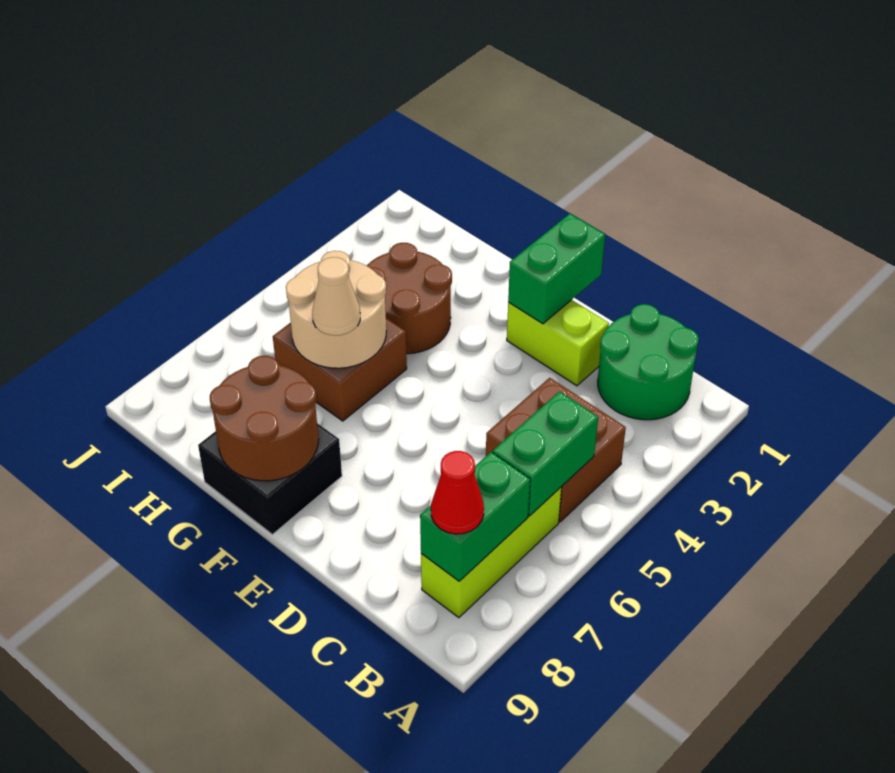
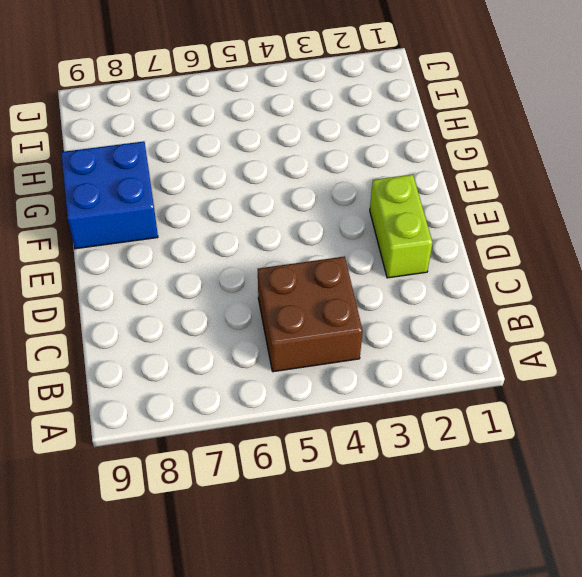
blue brick F8:G9 level 1 -> black brick F8:G9 level 1
none -> green round brick B1:C2 level 1
none -> lime brick B6:B8 level 1
none -> brown round brick G3:H4 level 1

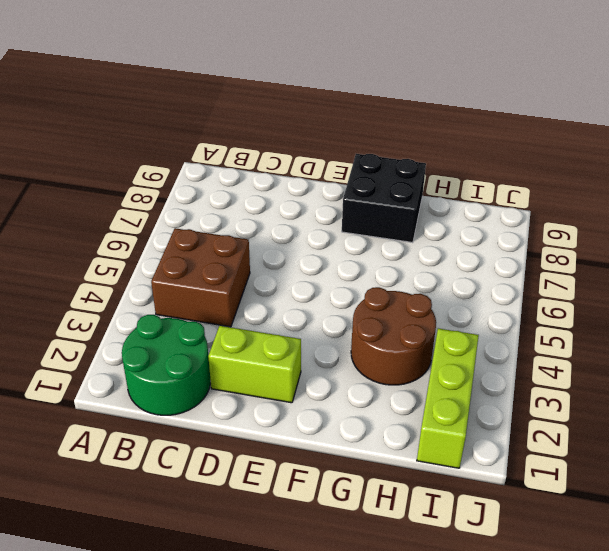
lime brick I1:I3 level 1 -> lime brick B6:B8 level 1
none -> brown brick G5:H6 level 1
none -> green brick B5:B6 level 2
none -> green brick B7:B8 level 2

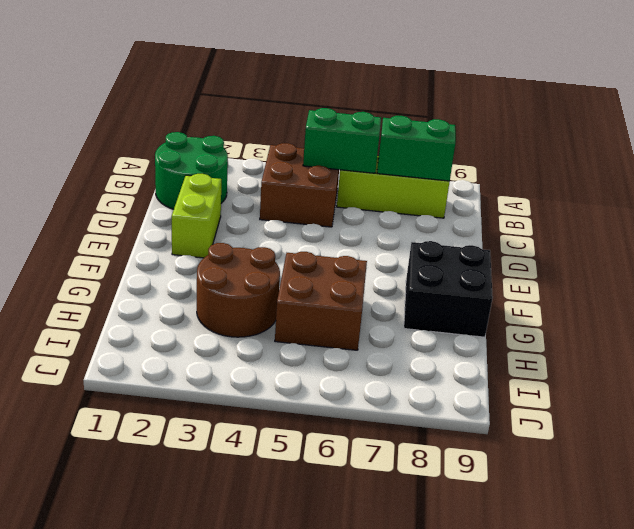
none -> green brick E1:E2 level 2
none -> brown round brick F8:G9 level 2
none -> tan round brick G5:H6 level 2

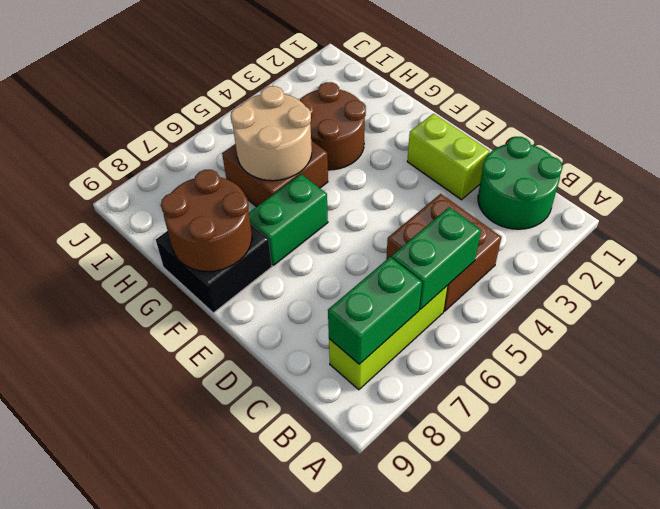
green brick F6:F7 level 1 -> green brick E1:E2 level 2
none -> red cone B8 level 3
none -> tan cone G6 level 3

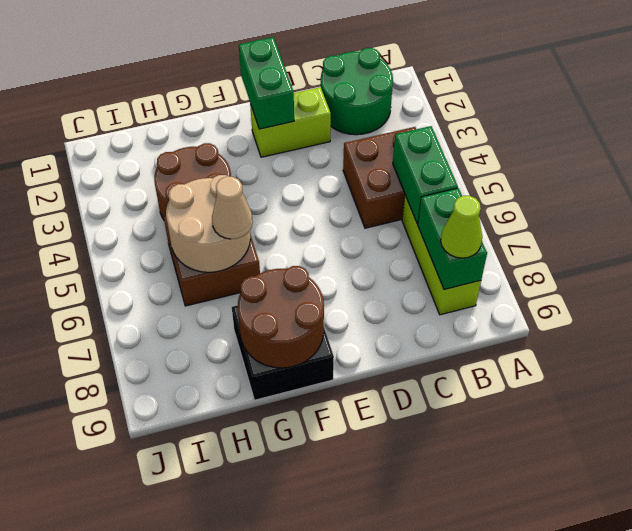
lime cone B8 level 3 -> red cone B8 level 3

